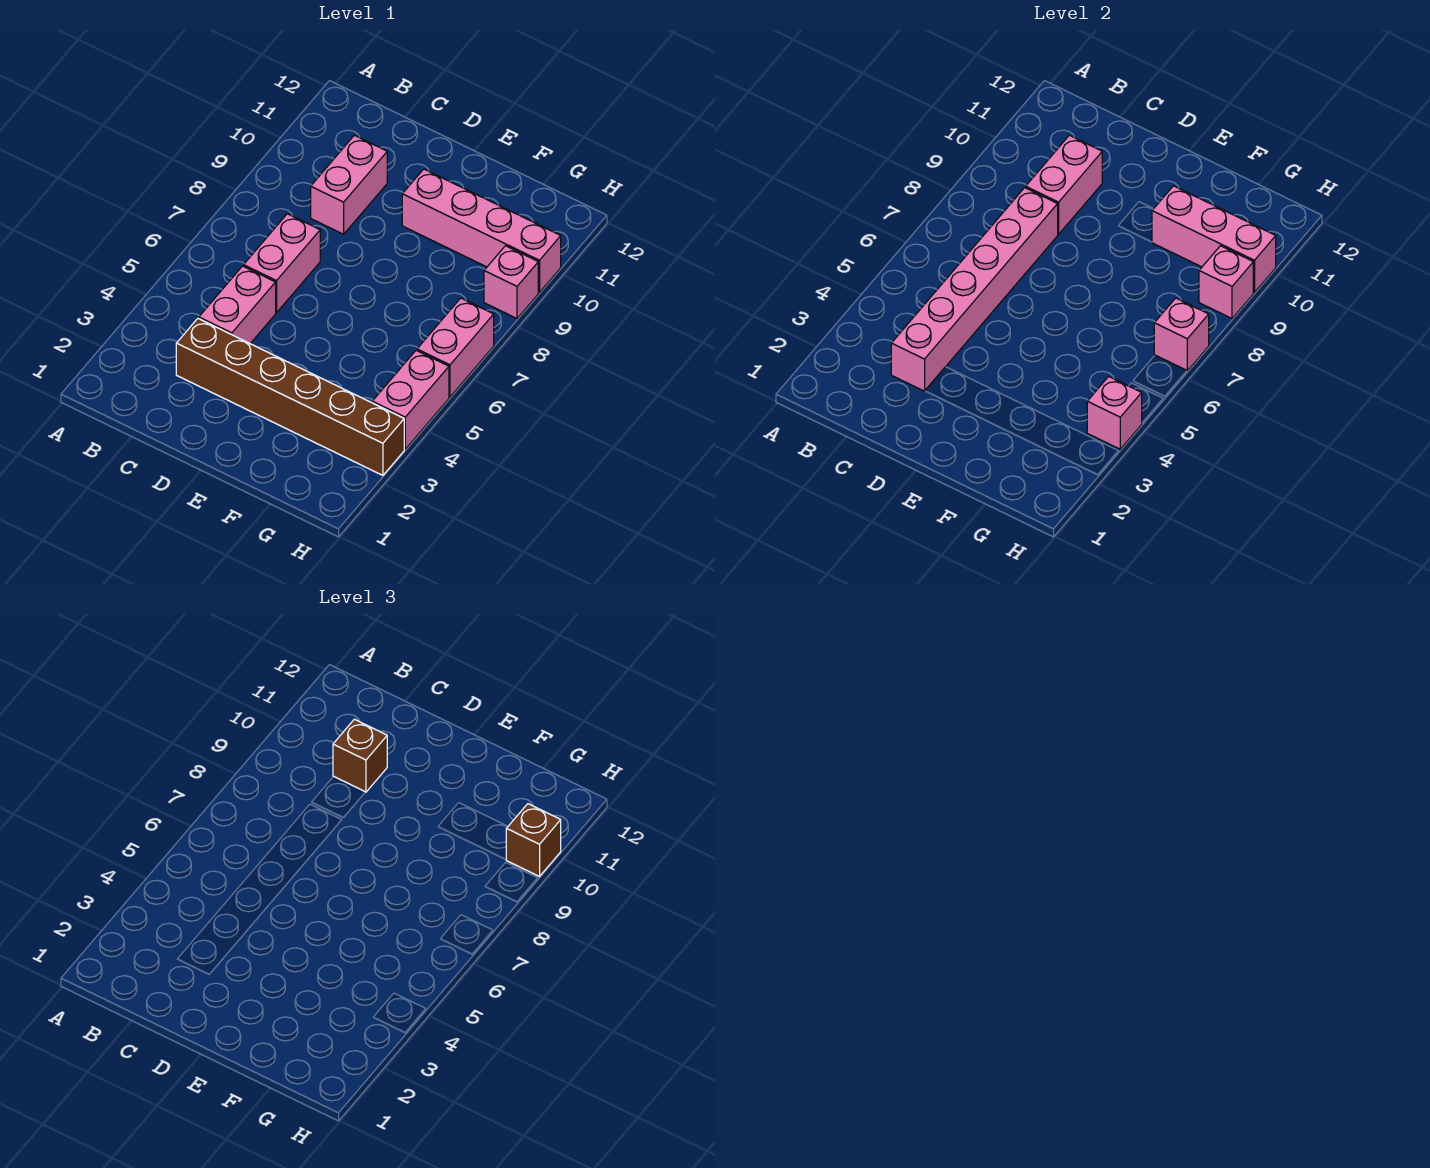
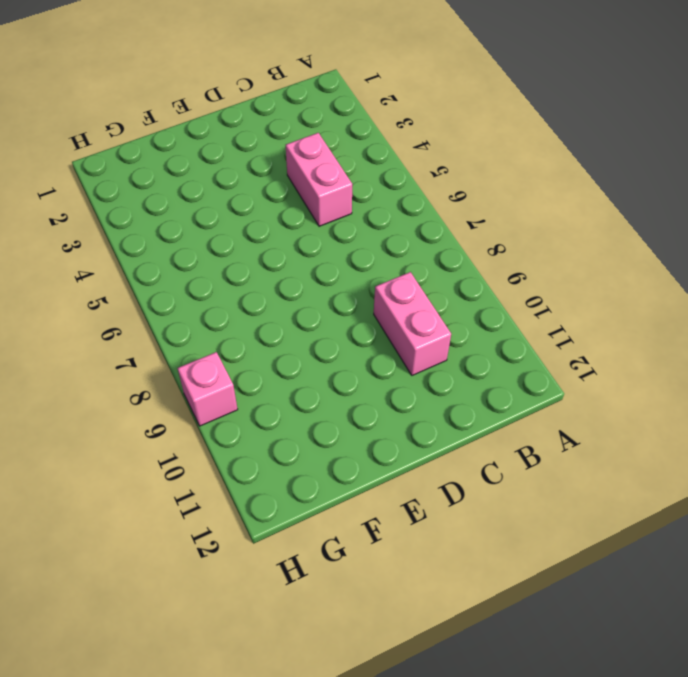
none -> brown brick C3:H3 level 1
none -> pink brick C6:C7 level 1
none -> pink brick E10:H10 level 1

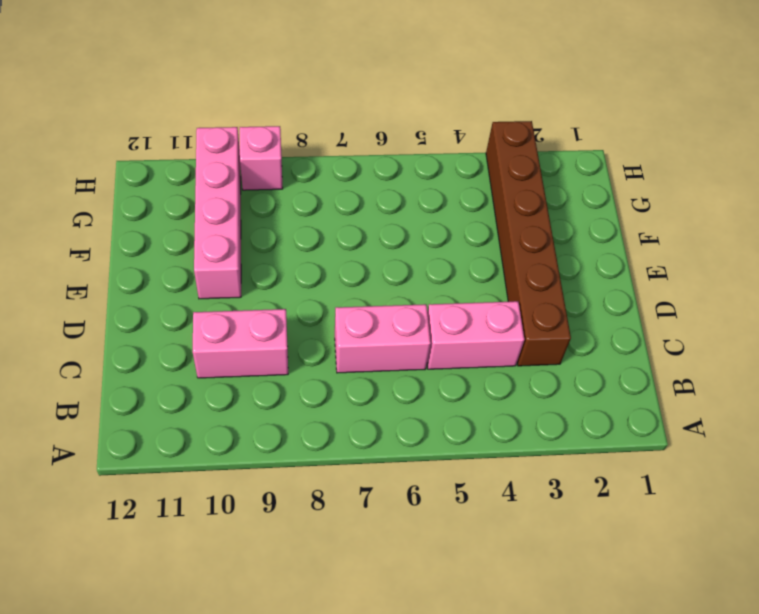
none -> pink brick H4:H5 level 1
none -> pink brick H6:H7 level 1
none -> pink brick C3:C8 level 2

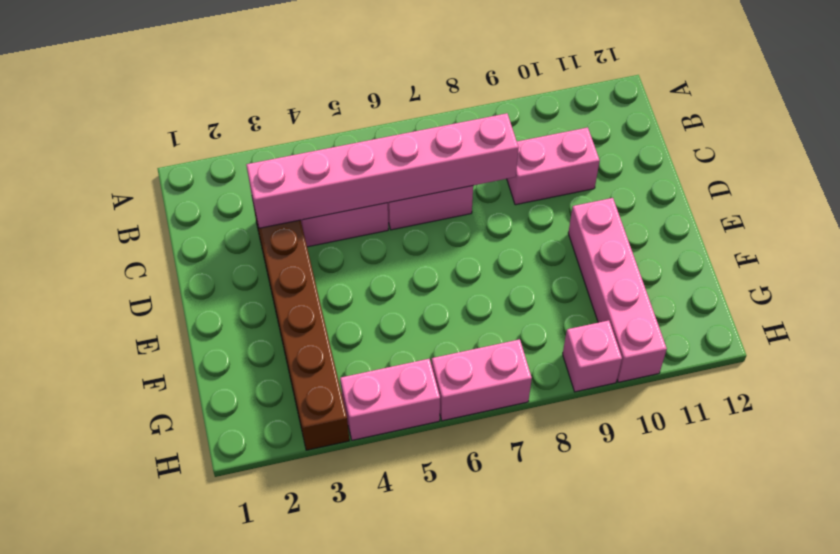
none -> pink brick C9:C10 level 2
none -> pink brick F10:H10 level 2
none -> pink brick H4 level 2

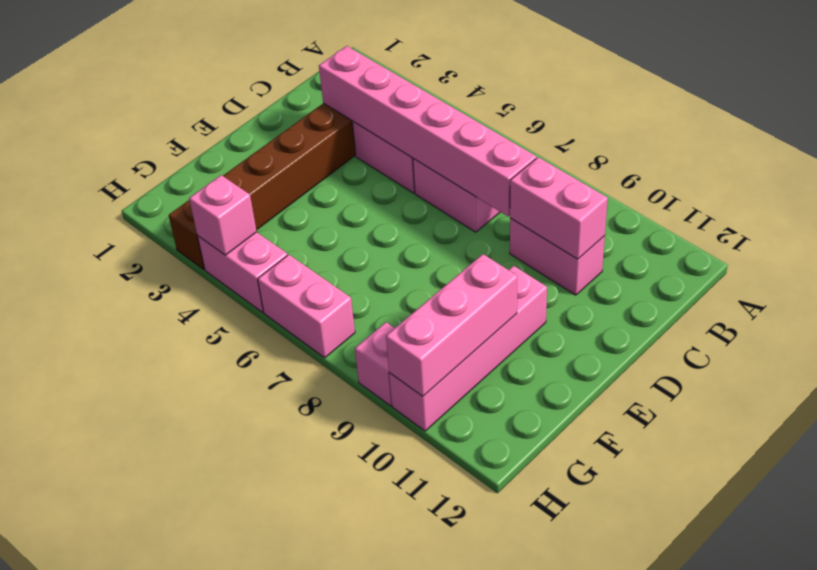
none -> pink brick H7 level 2
none -> pink brick H9 level 2
none -> brown brick C10 level 3

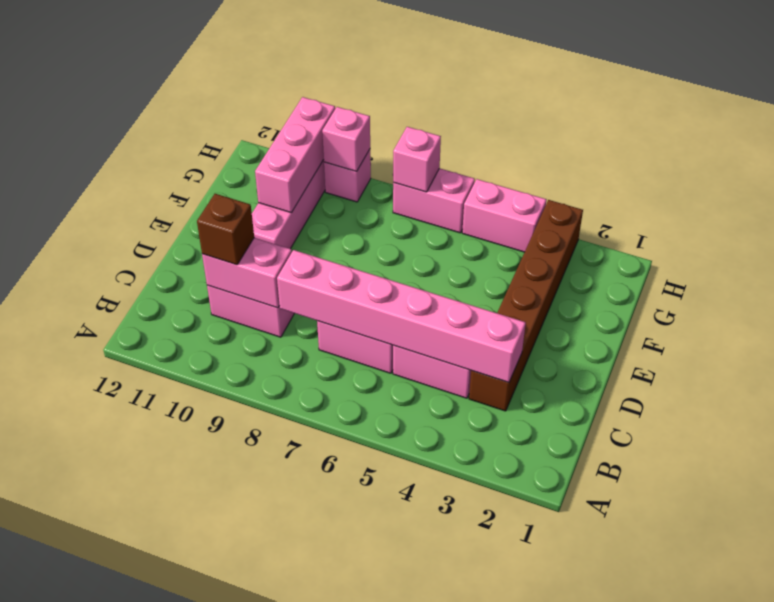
none -> pink brick H4 level 2
none -> brown brick H10 level 3

